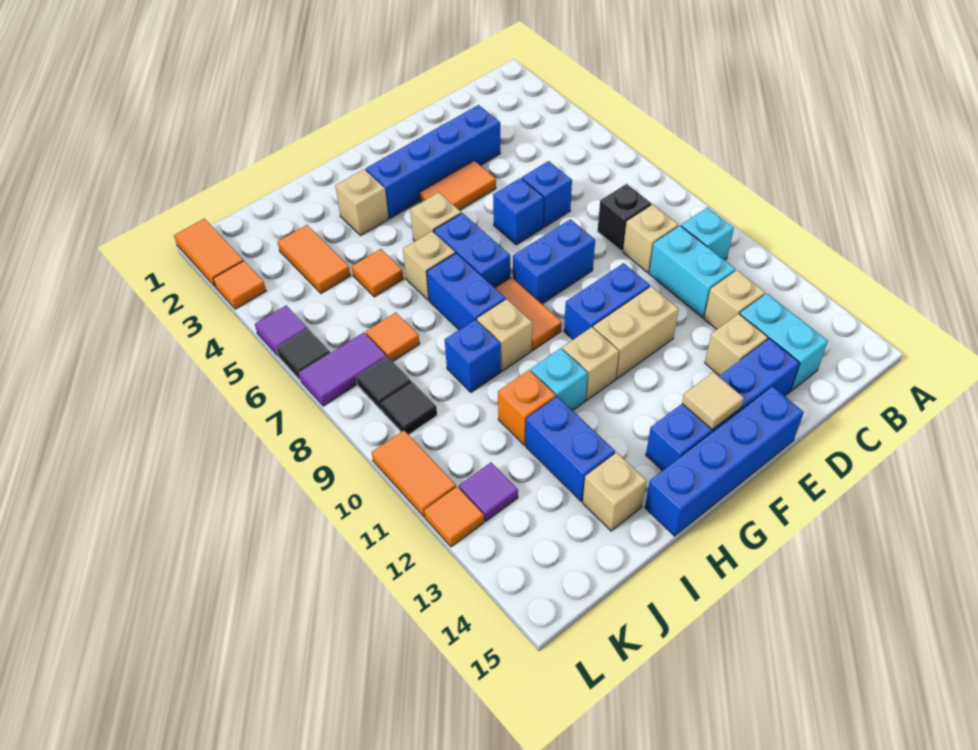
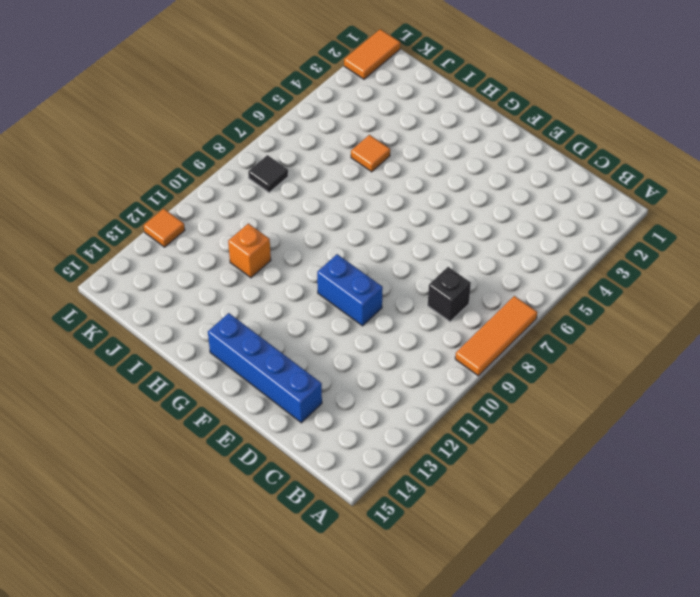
orange tile A7:A9 level 1 -> none
none -> cyan brick B10 level 1
none -> tan brick C9 level 1
none -> cyan brick C10:C11 level 1
none -> tan brick C12 level 1

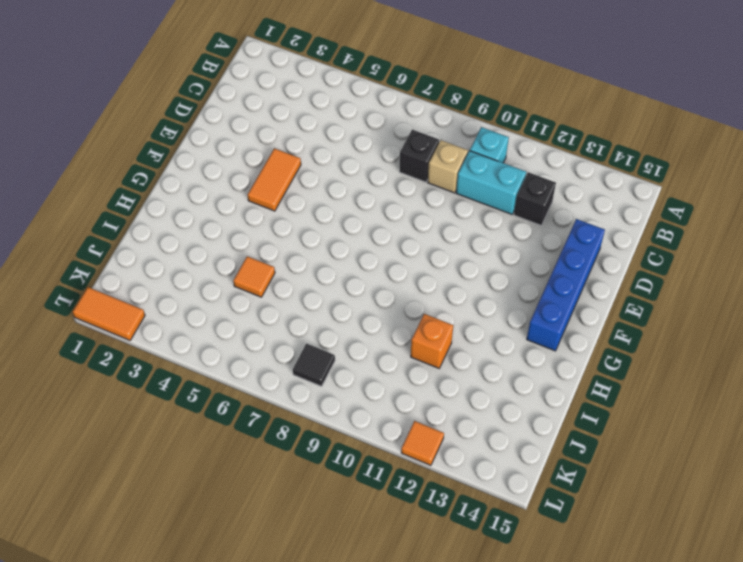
black brick C12 level 1 -> tan brick C12 level 1
none -> cyan brick C13:C14 level 1
none -> blue brick D3:G3 level 1
none -> blue brick D6 level 1
none -> tan brick D13 level 1

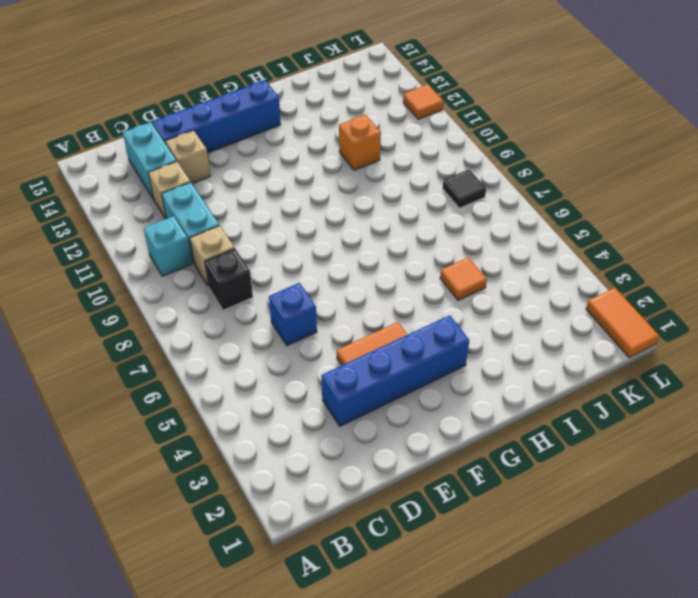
none -> blue brick E6 level 1
none -> blue brick E8:F8 level 1
none -> blue brick E10:F10 level 1
none -> tan brick E11:F11 level 1

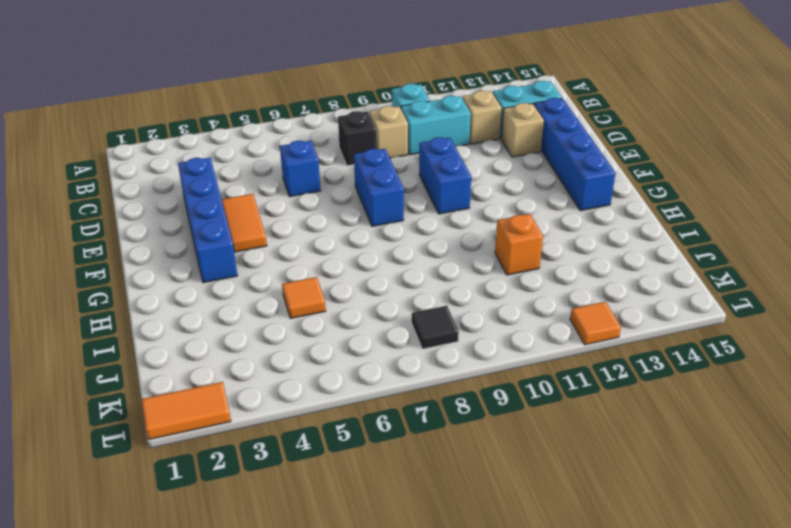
none -> blue brick E6 level 1
none -> tan brick E11:F11 level 1
none -> blue brick E15:H15 level 1
none -> tan brick G5 level 1

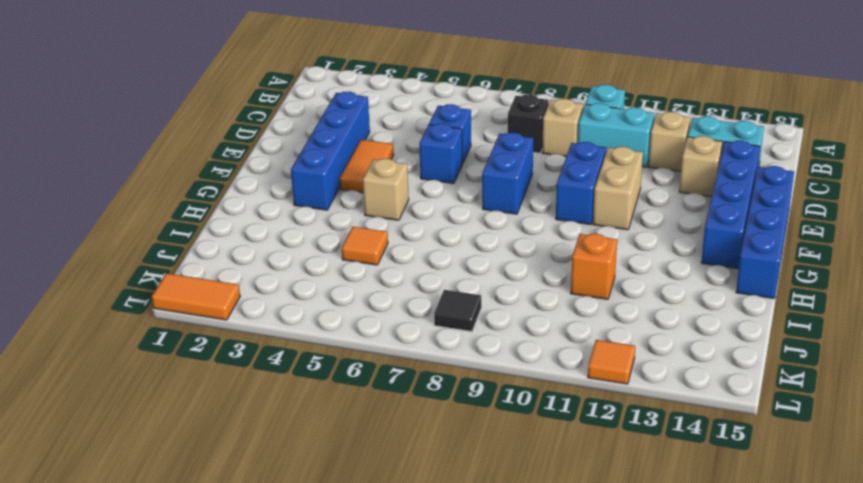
none -> blue brick G6:G7 level 1
none -> orange tile G8:G9 level 1
none -> tan brick G11 level 1
none -> tan brick H3 level 1

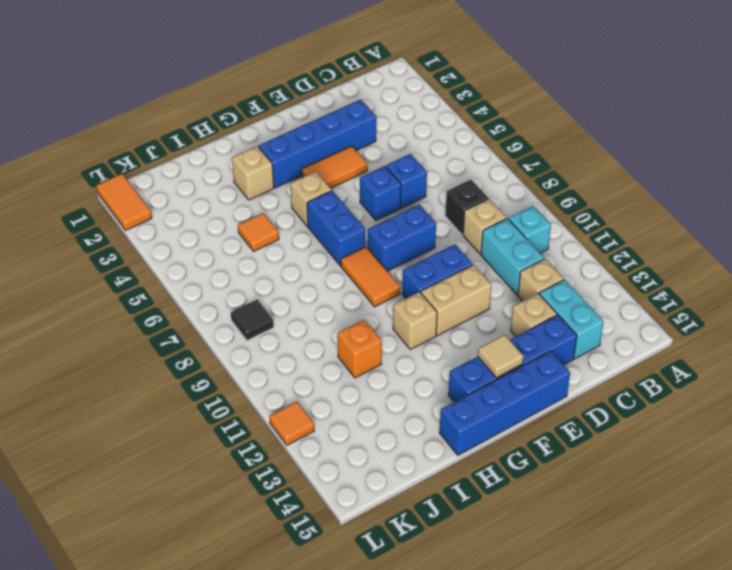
none -> tan brick H6 level 1
none -> blue brick H7:H8 level 1
none -> tan brick H9 level 1
none -> cyan brick H11 level 1

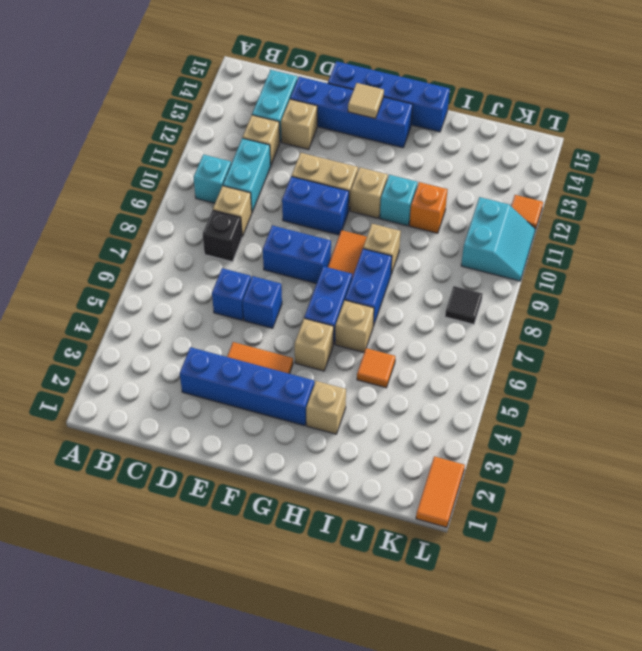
cyan slope K10:L11 level 1 top K -> orange tile L10:L11 level 1
none -> blue brick I9 level 1
none -> blue brick I12:I13 level 1
none -> tan brick I14 level 1
none -> orange tile J3:J4 level 1

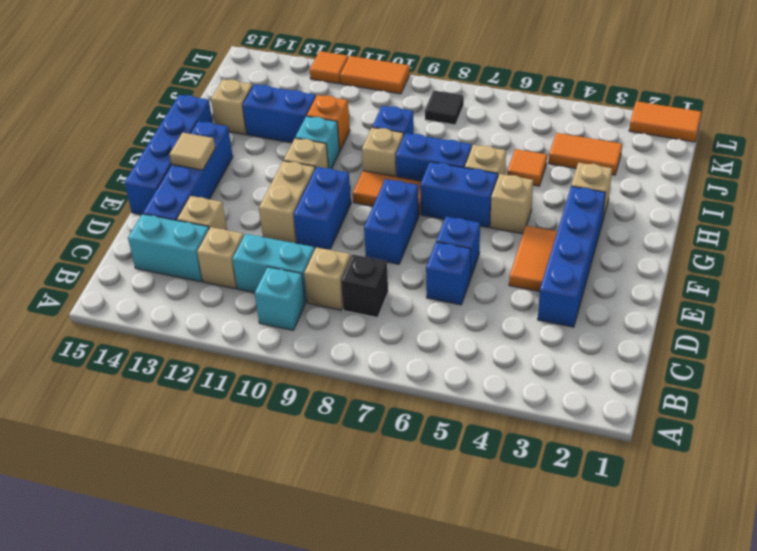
none -> orange tile J7 level 1
none -> purple tile K7:L7 level 1
none -> black tile K9 level 1
none -> purple tile K12 level 1

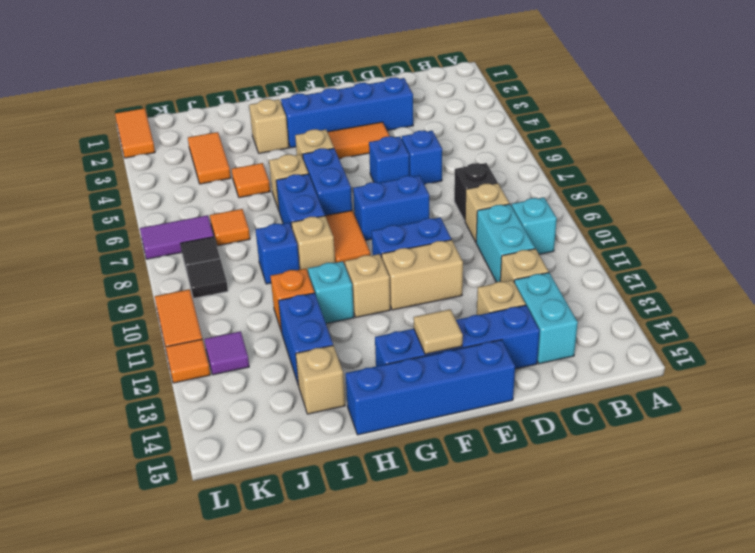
none -> orange tile L3 level 1
none -> purple tile L5 level 1
none -> black tile L6 level 1

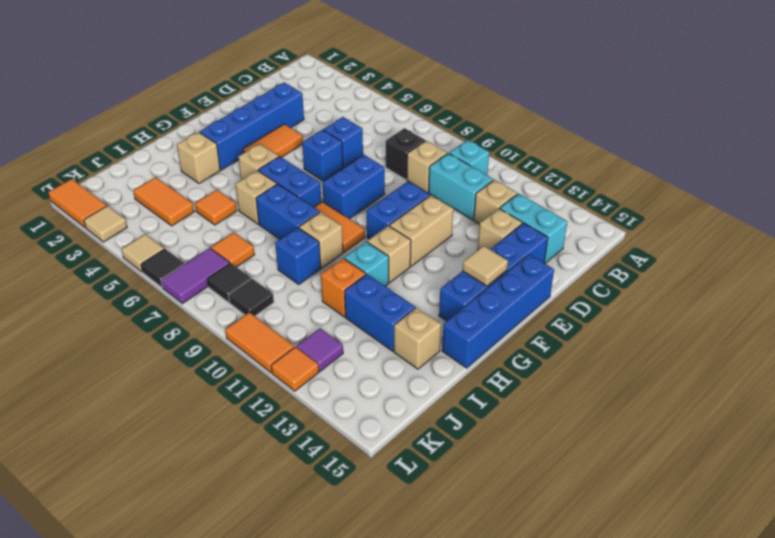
tan tile L3 level 1 -> orange tile L3 level 1
tan tile L5 level 1 -> purple tile L5 level 1

